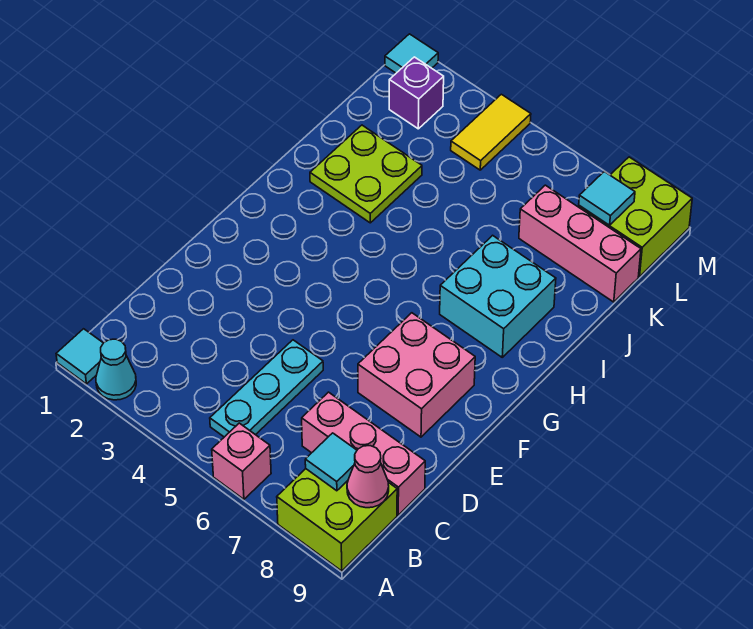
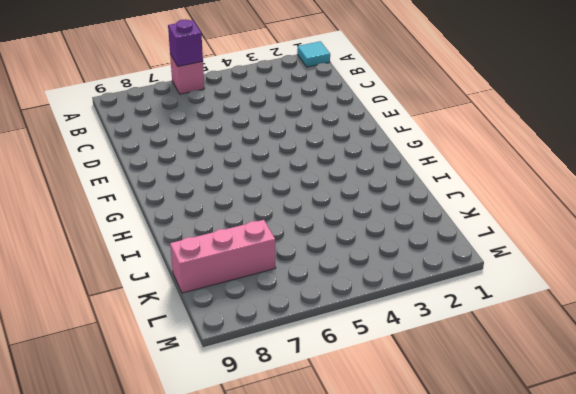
purple brick A6 level 2 -> purple brick L2 level 1
none -> cyan cone A2 level 1
none -> lime brick A8:B9 level 1
none -> cyan plate B5:D5 level 1

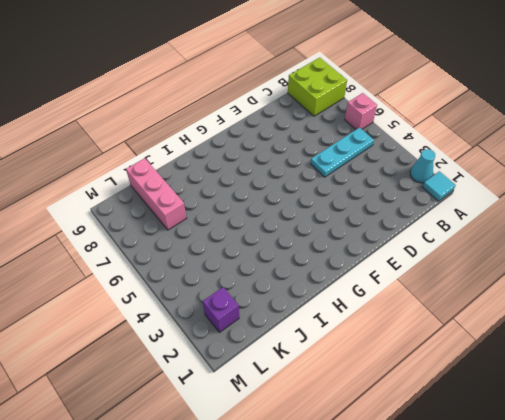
none -> pink brick C7:C9 level 1
none -> pink brick E7:F8 level 1
none -> cyan brick H7:I8 level 1

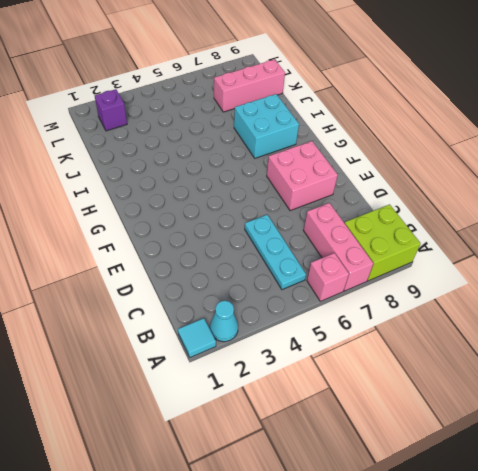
pink brick A7:C7 level 1 -> pink brick C7:C9 level 1
none -> lime plate I2:J3 level 1
none -> yellow tile L4:M4 level 1
none -> lime brick L8:M9 level 1

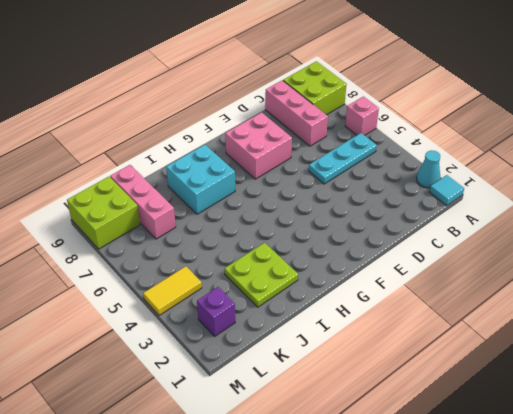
none -> cyan tile M1 level 1
none -> cyan tile B8 level 2
none -> pink cone B9 level 2

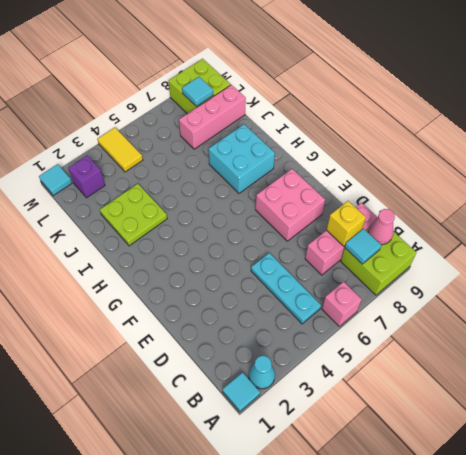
yellow brick C8 level 2 -> none

